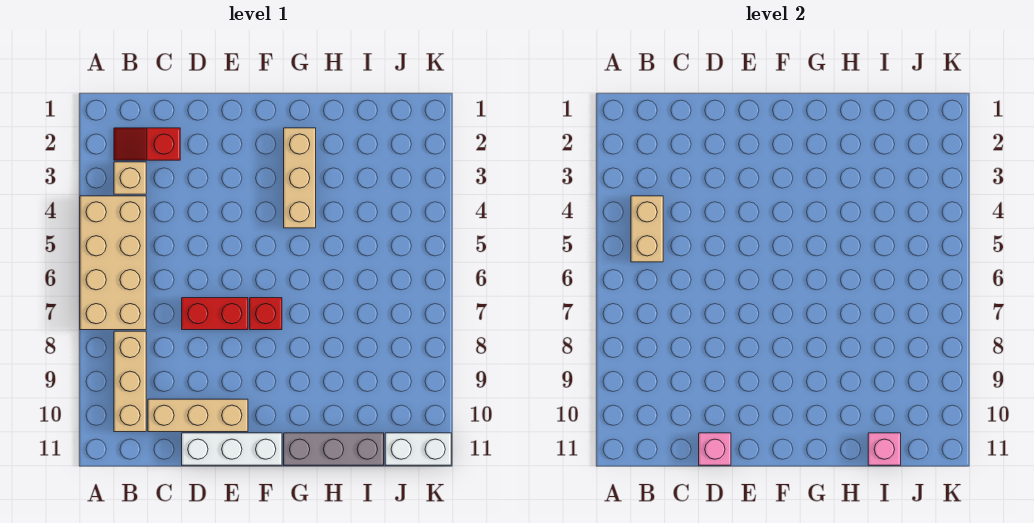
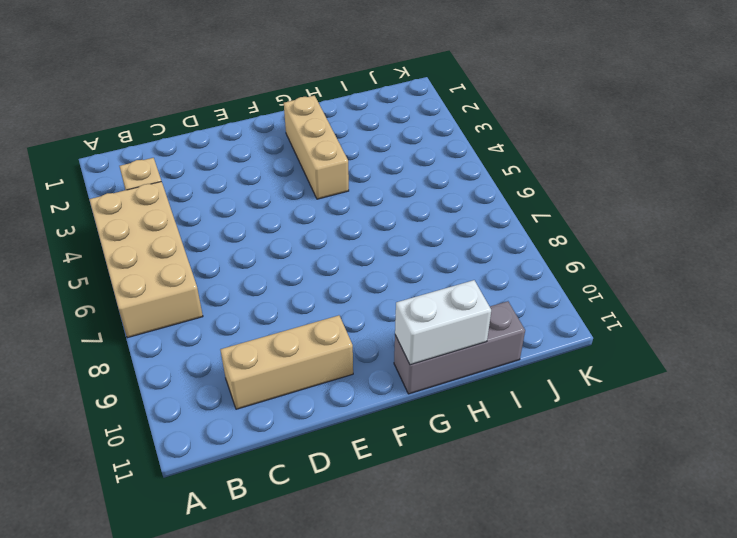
white brick G11:H11 level 2 -> white brick J11:K11 level 1
none -> red slope B2:C2 level 1 top C
none -> tan brick B8:B10 level 1
none -> red brick D7:E7 level 1

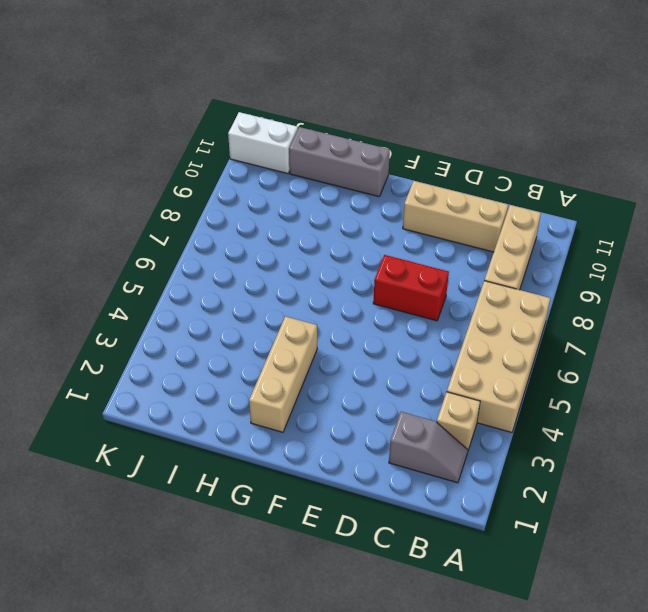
grey slope B2:C2 level 1 top C -> red slope B2:C2 level 1 top C
none -> white brick D11:F11 level 1
none -> red brick F7 level 1
none -> tan brick B4:B5 level 2

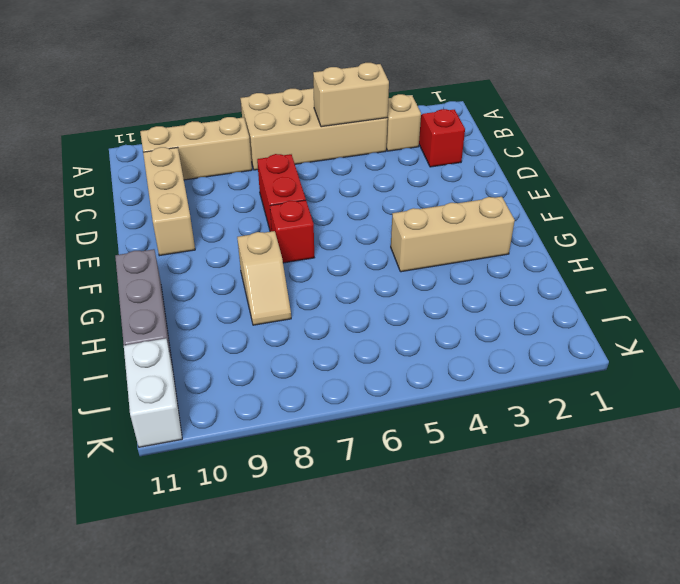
tan slope G8:H8 level 1 top G -> none
none -> white brick D11:F11 level 1
none -> pink brick D11 level 2
none -> pink brick I11 level 2

